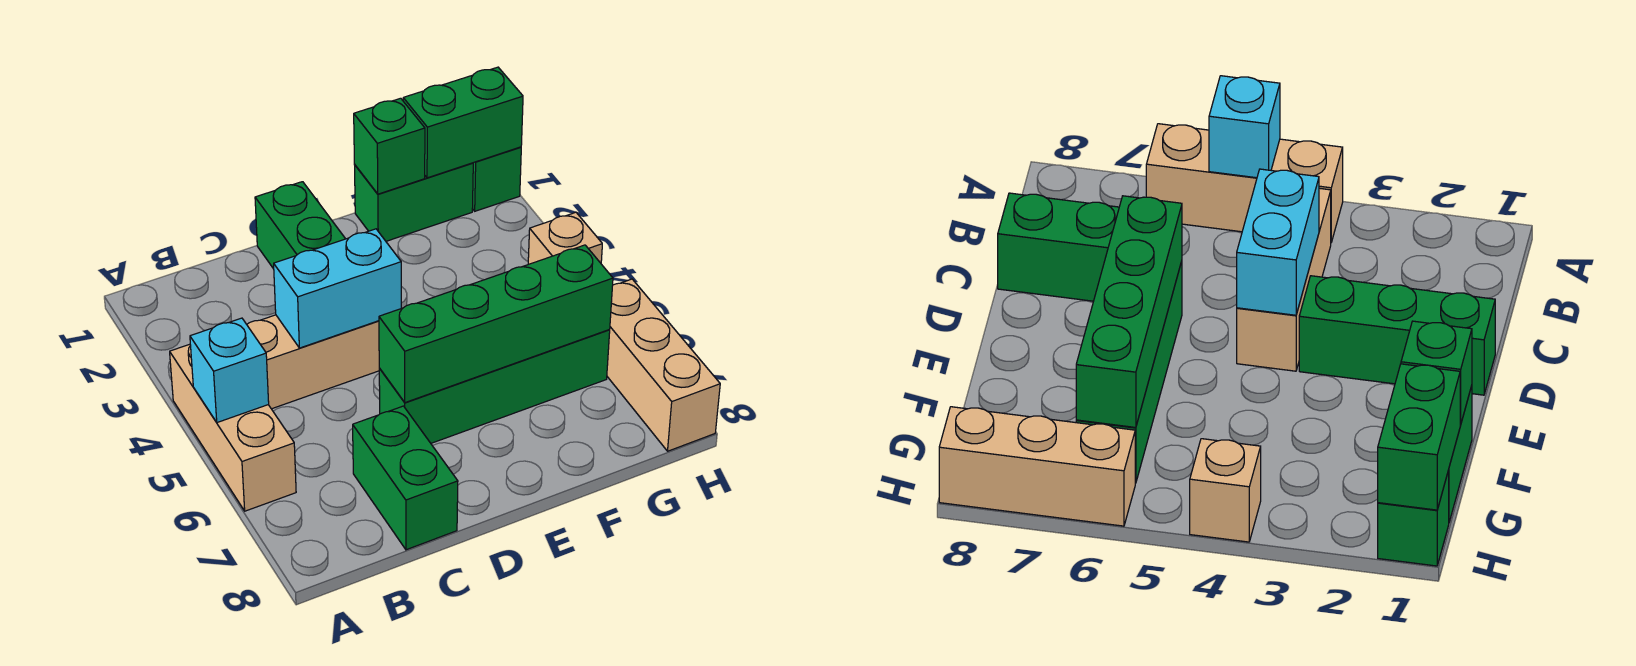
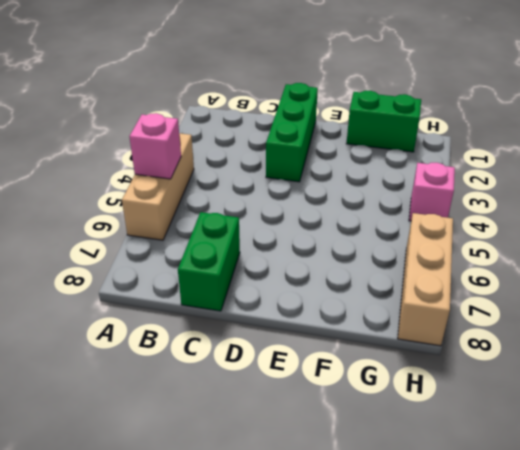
pink brick A5 level 2 -> cyan brick A5 level 2
pink brick H4 level 1 -> tan brick H4 level 1
none -> tan brick B4:D4 level 1
none -> green brick D6:G6 level 1
none -> green brick H1 level 1

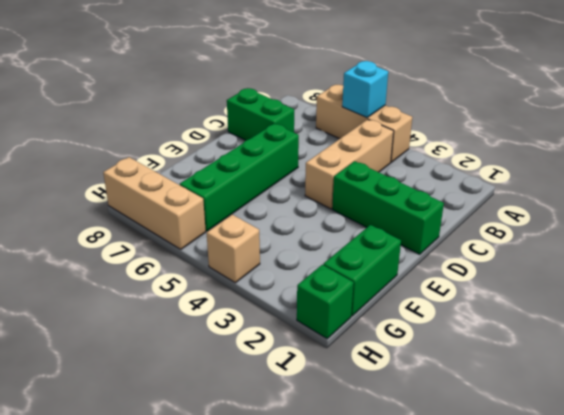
none -> cyan brick C4:D4 level 2
none -> green brick D6:G6 level 2
none -> green brick F1 level 2

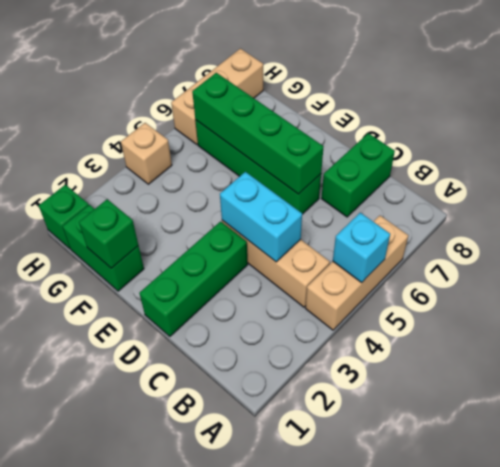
none -> green brick G1:H1 level 2

